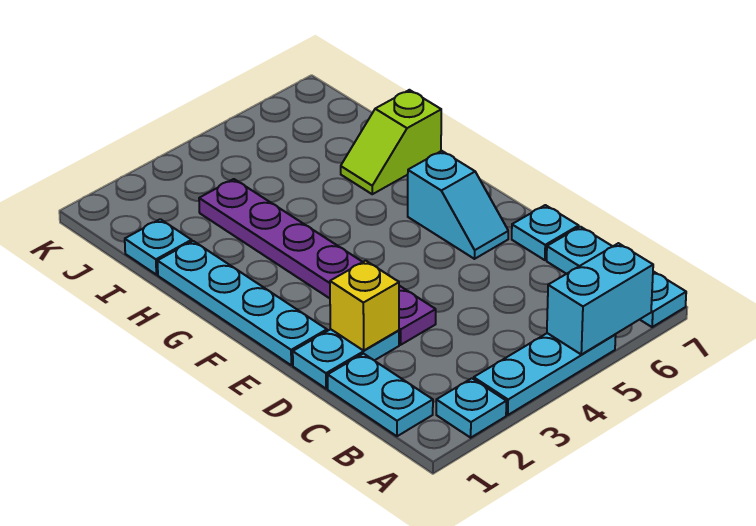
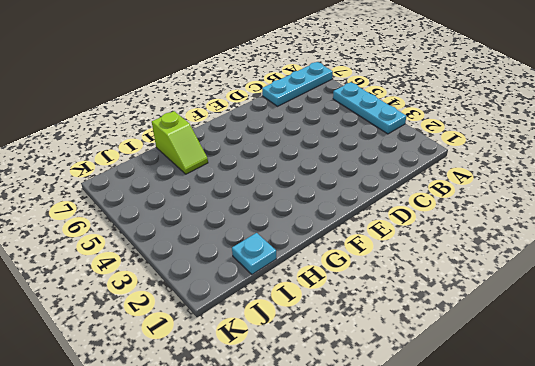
none -> cyan plate A2 level 1
none -> cyan plate B1:C1 level 1
none -> cyan plate D1:D2 level 1

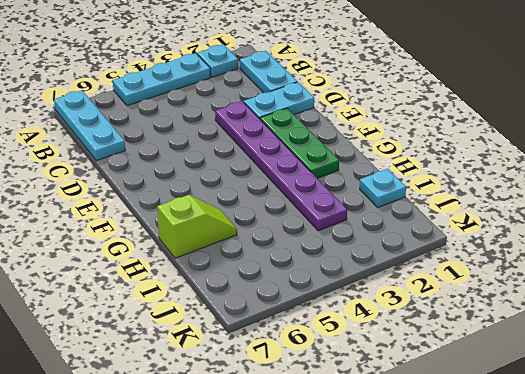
green plate E2:G2 level 1 -> none
none -> cyan plate D7 level 1
none -> cyan plate E1:H1 level 1
none -> cyan slope E6:F6 level 1 top F

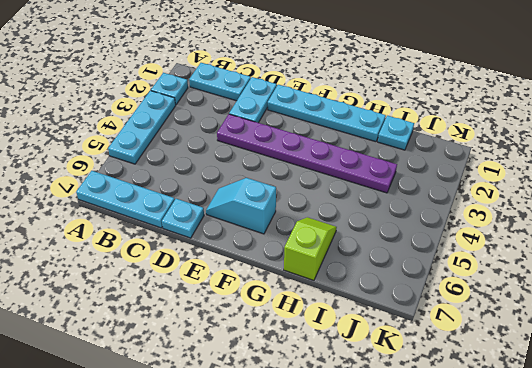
none -> cyan brick A5:A6 level 2
none -> yellow brick D2 level 2

